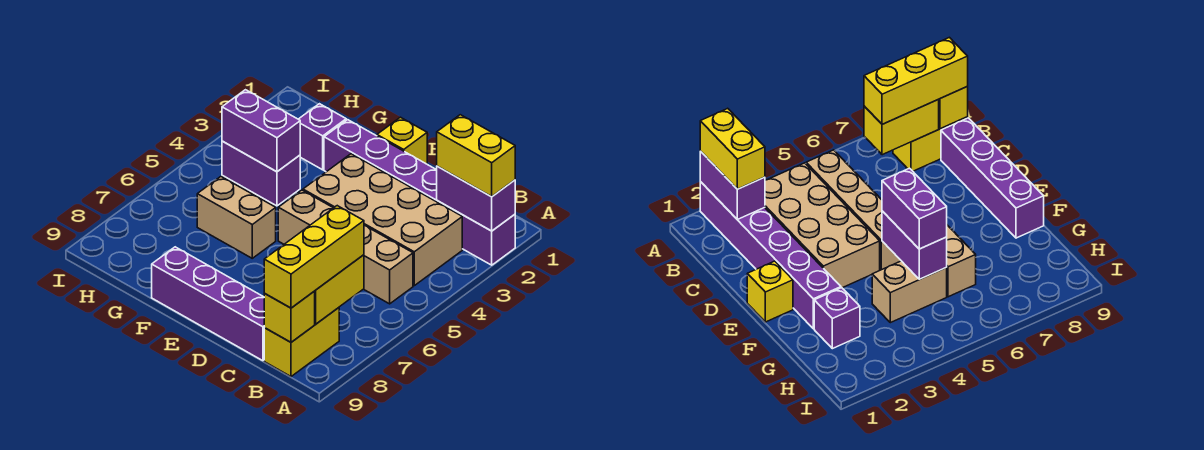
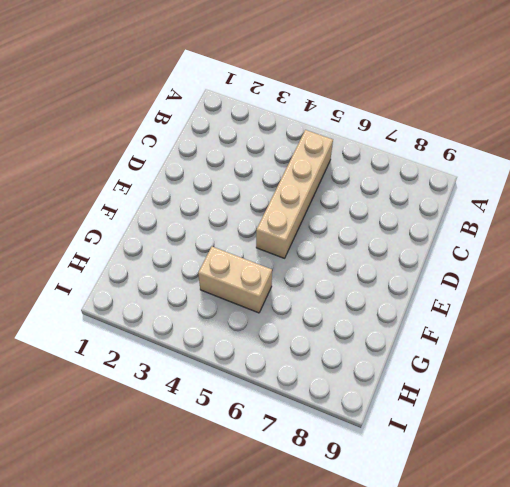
none -> purple brick A2:F2 level 1
none -> tan brick B3:E4 level 1
none -> yellow brick B8:B9 level 1

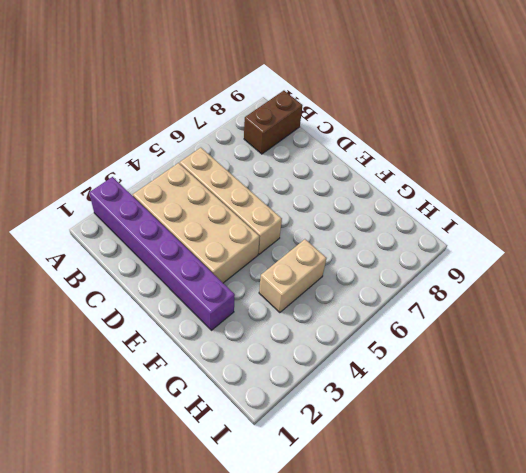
brown brick B8:B9 level 1 -> yellow brick B8:B9 level 1
none -> purple brick C9:F9 level 1
none -> yellow brick E1 level 1
none -> tan brick F6:G6 level 1

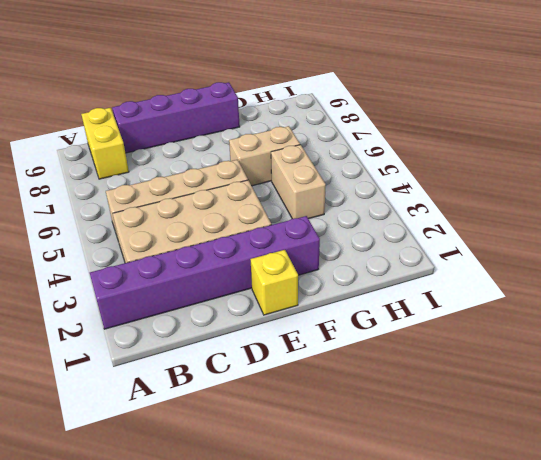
none -> purple brick G2 level 1
none -> purple brick A2:B2 level 2
none -> yellow brick B7:B8 level 2

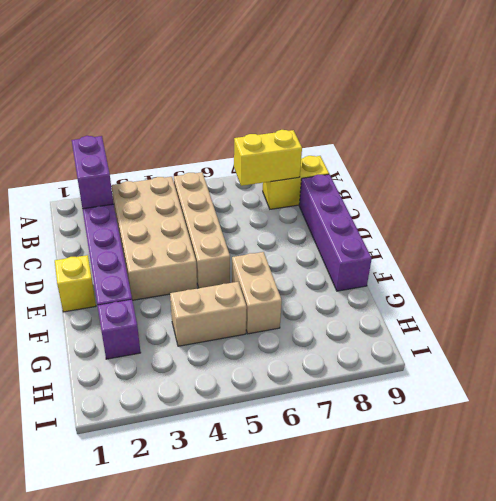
none -> yellow brick B9 level 2
none -> purple brick F5:G5 level 2
none -> yellow brick A2:B2 level 3

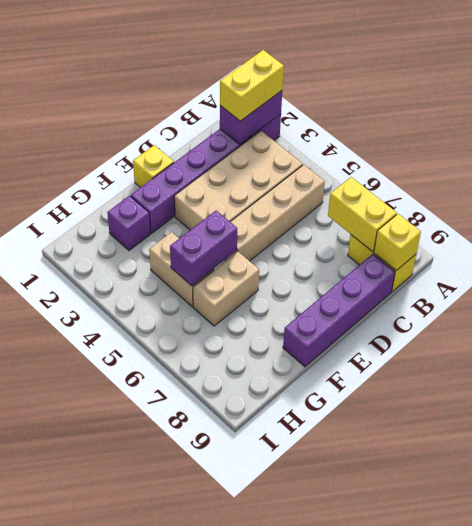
none -> yellow brick B7:B9 level 3
none -> purple brick F5:G5 level 3

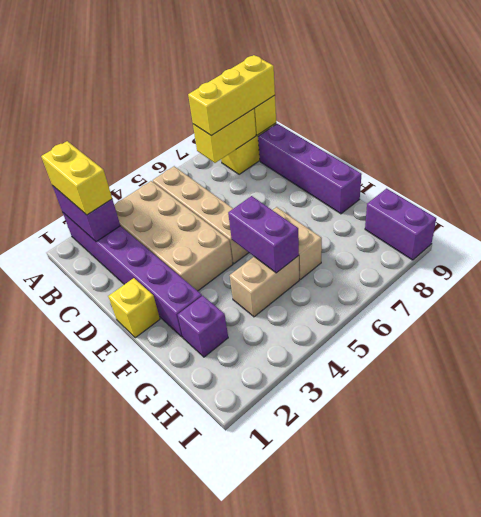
purple brick H9:I9 level 1 -> purple brick F5:G5 level 3

